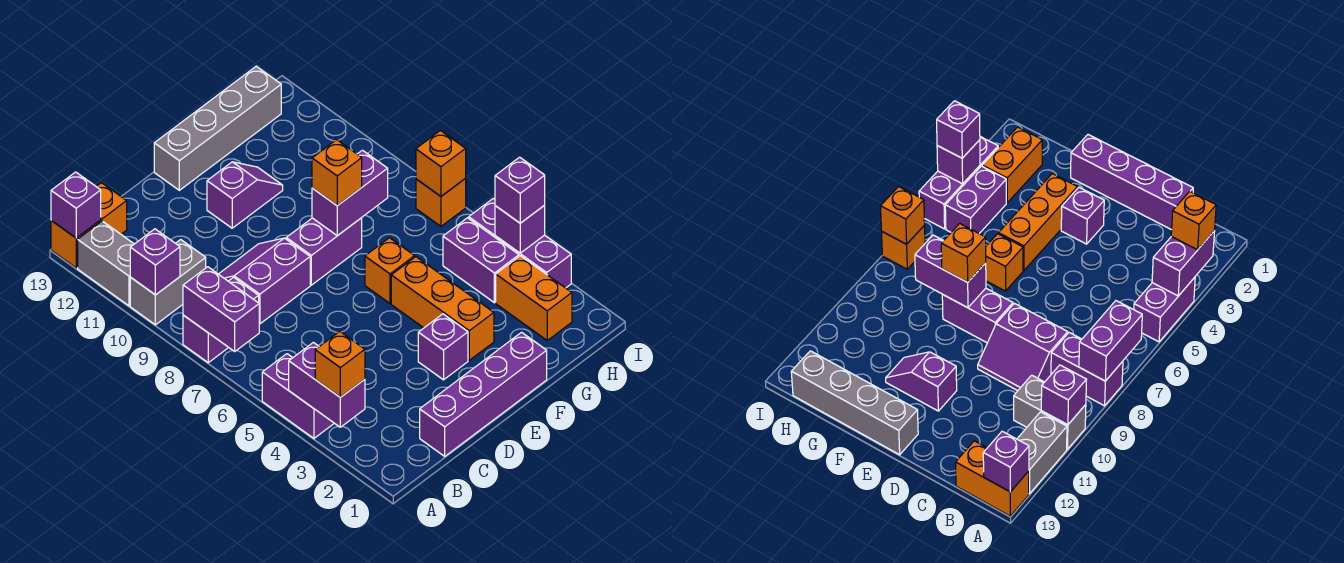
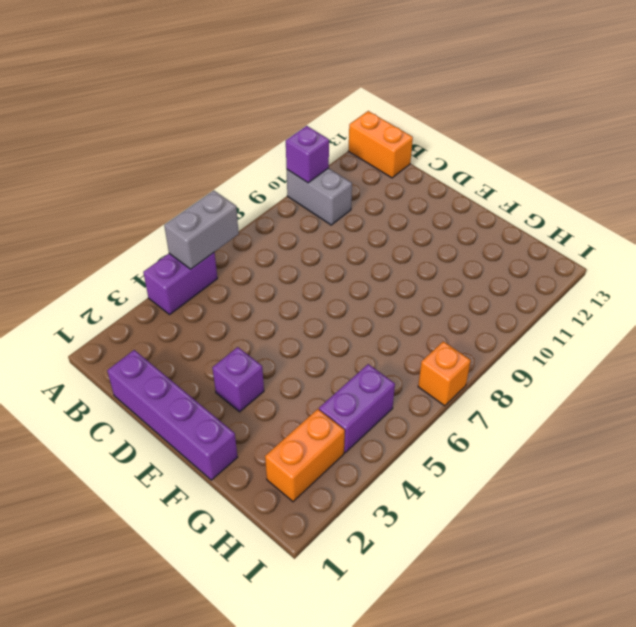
grey brick A5:A6 level 2 -> grey brick A11:A12 level 1
none -> purple brick A8:B8 level 1
none -> purple slope C8:D9 level 1 top 8
none -> purple brick E8:F8 level 1

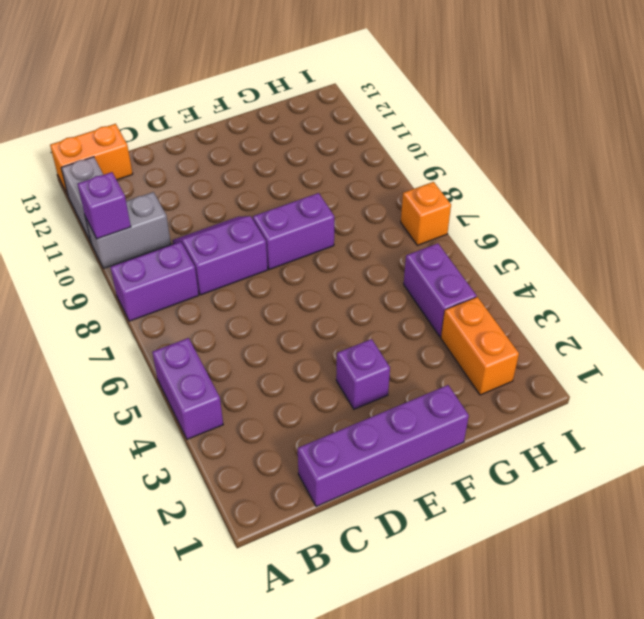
none -> purple slope E11:F11 level 1 top E
none -> grey brick E13:H13 level 1
none -> orange brick F3:F5 level 1

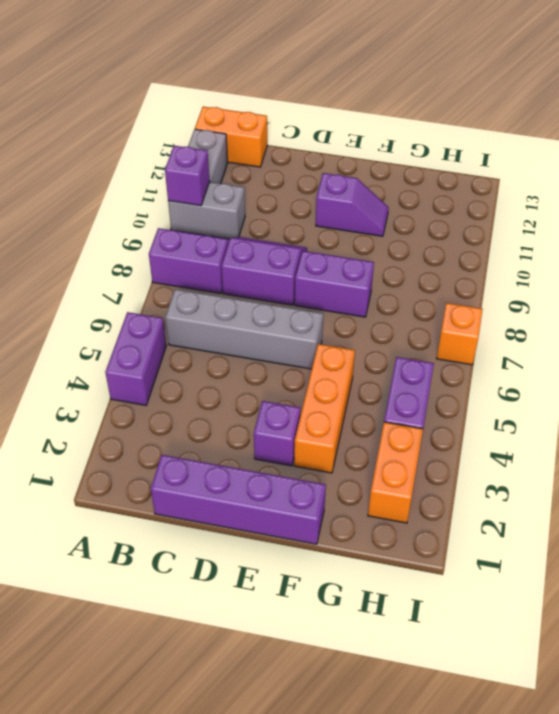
grey brick B6:E6 level 1 -> grey brick E13:H13 level 1
none -> orange brick F6 level 1
none -> purple brick I3:I5 level 1
none -> purple brick A3:A4 level 2

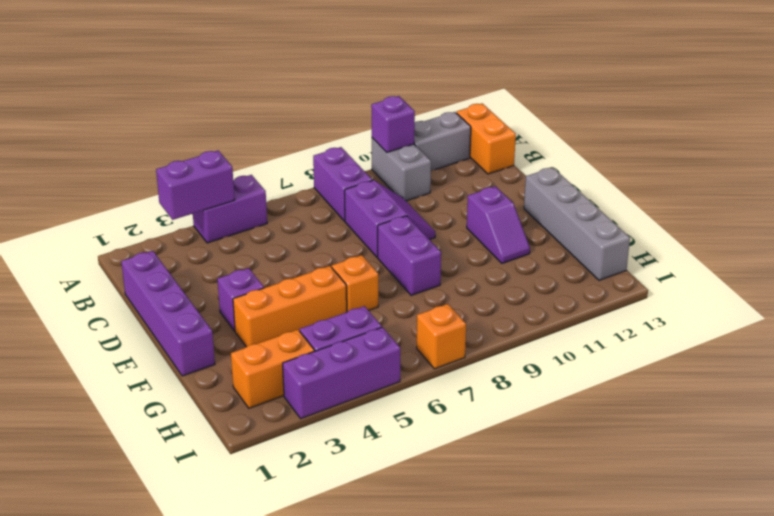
none -> purple brick A7:A8 level 2
none -> purple brick A13 level 2
none -> purple brick F8:G8 level 2

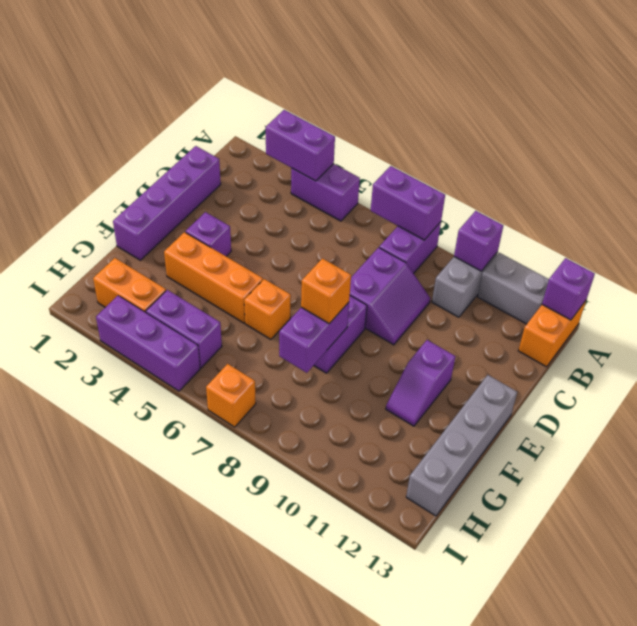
none -> purple brick I4 level 2
none -> orange brick I7 level 2
none -> orange brick A3 level 3

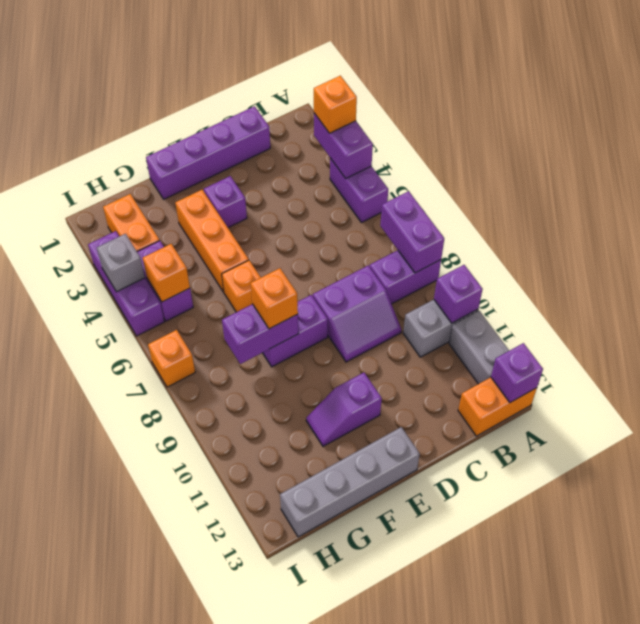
orange brick H5 level 2 -> orange brick I7 level 2
grey brick I4 level 2 -> purple brick I4 level 2
none -> purple brick I4 level 3

